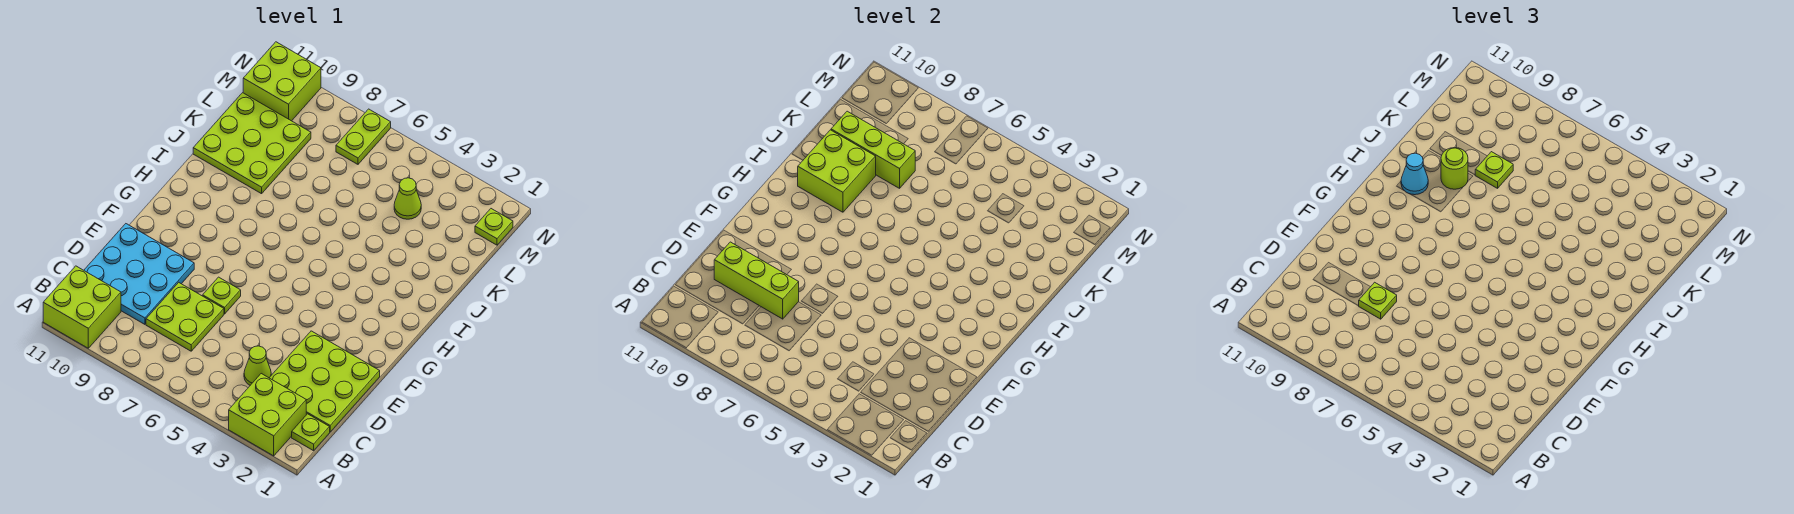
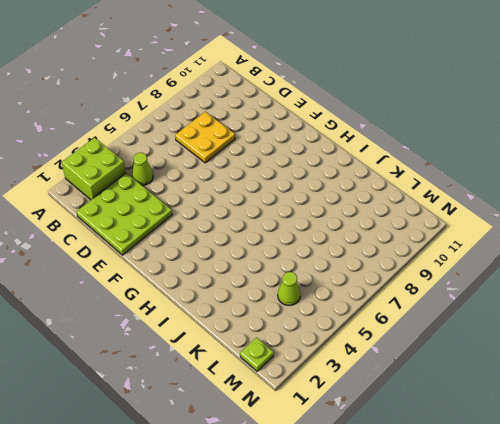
yellow plate C7:D8 level 1 -> lime plate C7:D8 level 1
none -> lime brick A10:B11 level 1
none -> lime plate B1 level 1
none -> cyan plate C9:E11 level 1

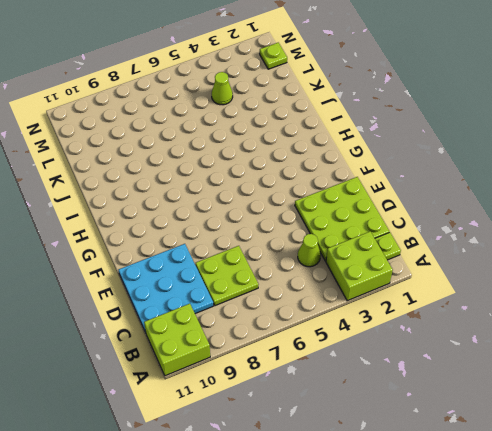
none -> lime plate E7 level 1
none -> lime plate J9:L11 level 1
none -> lime plate M7:N7 level 1

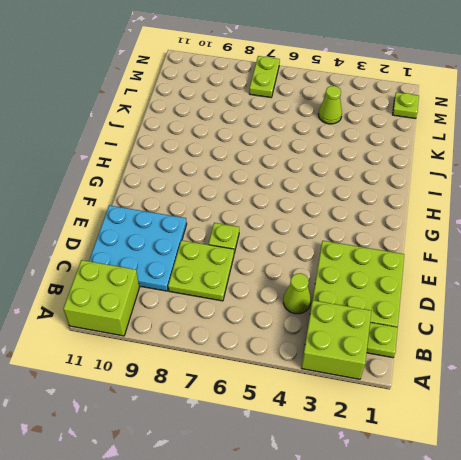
none -> lime plate J9:L11 level 1
none -> lime brick M10:N11 level 1
none -> lime brick D8:D10 level 2

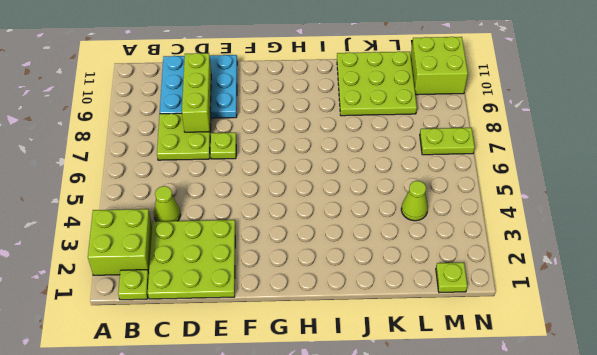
none -> lime brick A10:B11 level 1
none -> lime brick I9:J10 level 2
none -> lime brick K8:K10 level 2

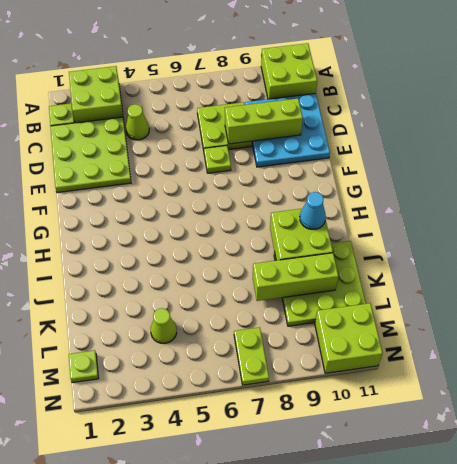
none -> lime plate D8 level 3
none -> lime round brick J9 level 3
none -> lime plate K8 level 3

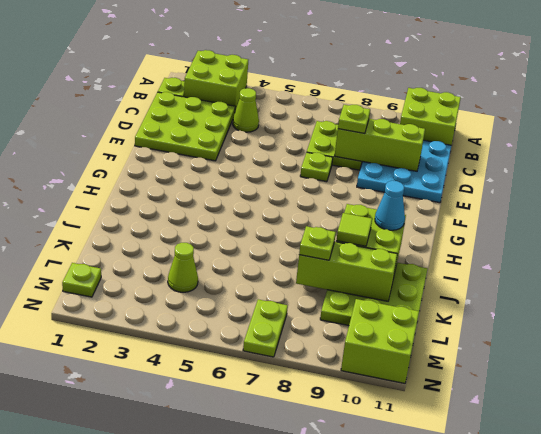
lime tile J9 level 3 -> lime round brick J9 level 3

